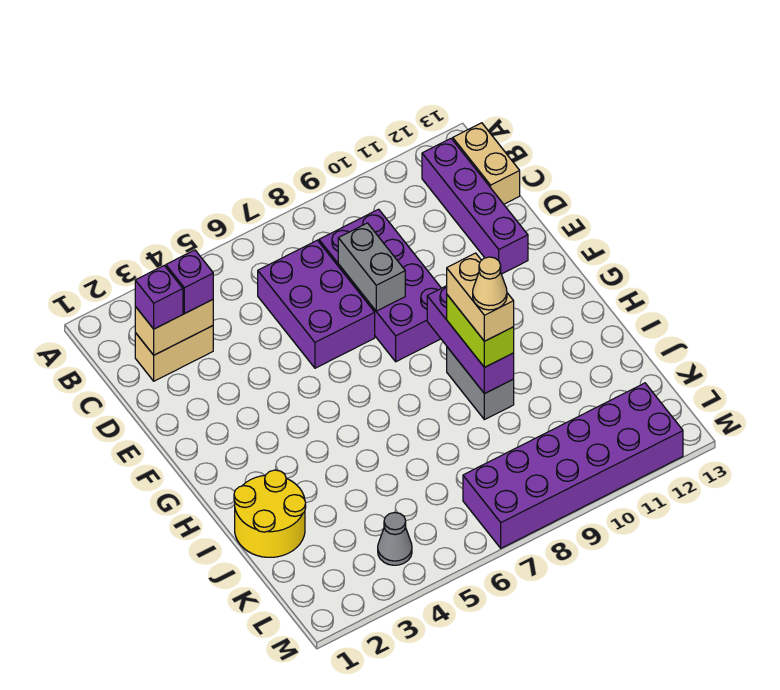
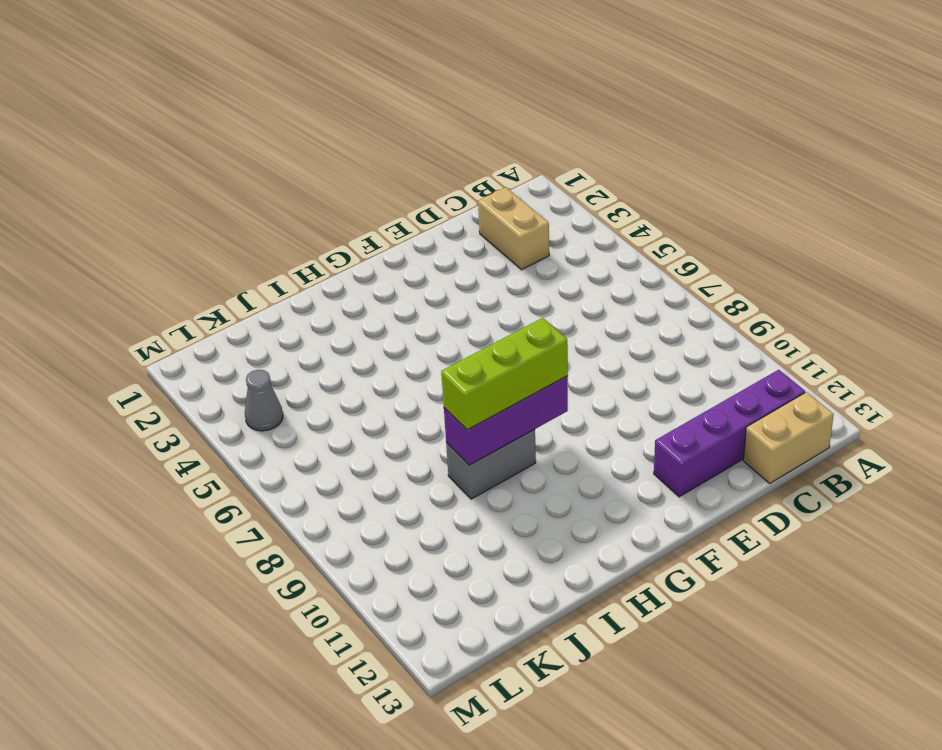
lime brick G9:I9 level 3 -> lime brick H9:I9 level 3
none -> purple brick C6:E7 level 1
none -> purple brick C8:F9 level 1
none -> yellow round brick I1:J2 level 1

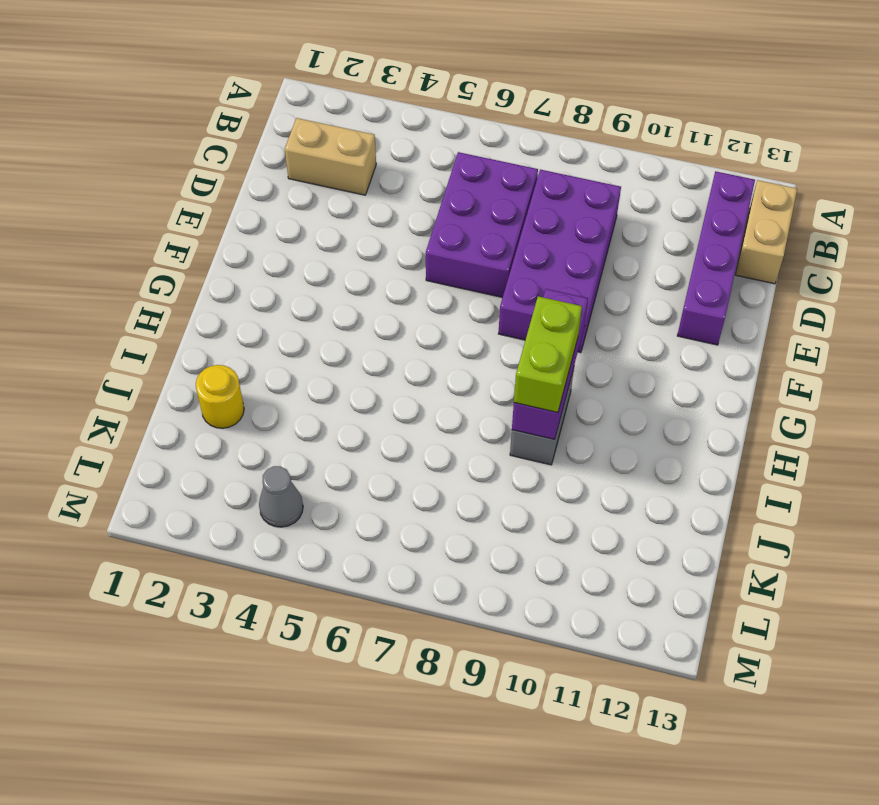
yellow round brick J2 level 1 -> yellow round brick I1:J2 level 1
none -> purple brick L7:M12 level 1
none -> tan brick C2:C3 level 2
none -> grey brick D8:E8 level 2

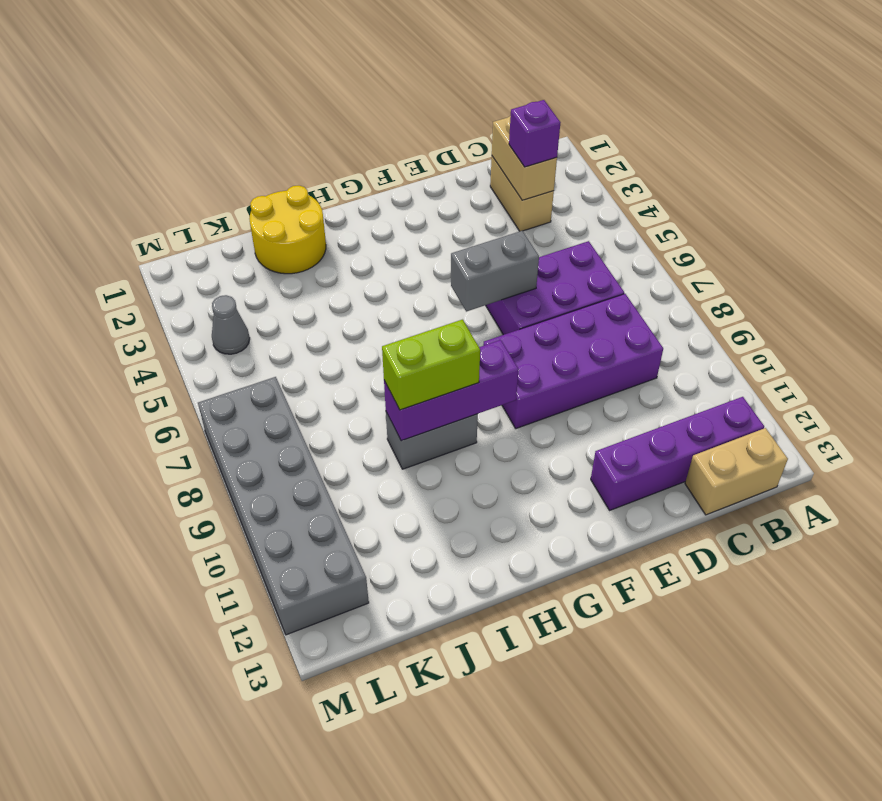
grey brick E6:F6 level 2 -> grey brick D8:E8 level 2
grey brick L7:M12 level 1 -> purple brick L7:M12 level 1
none -> purple brick C2 level 3
none -> tan brick H9:I9 level 4
none -> tan cone I9 level 5

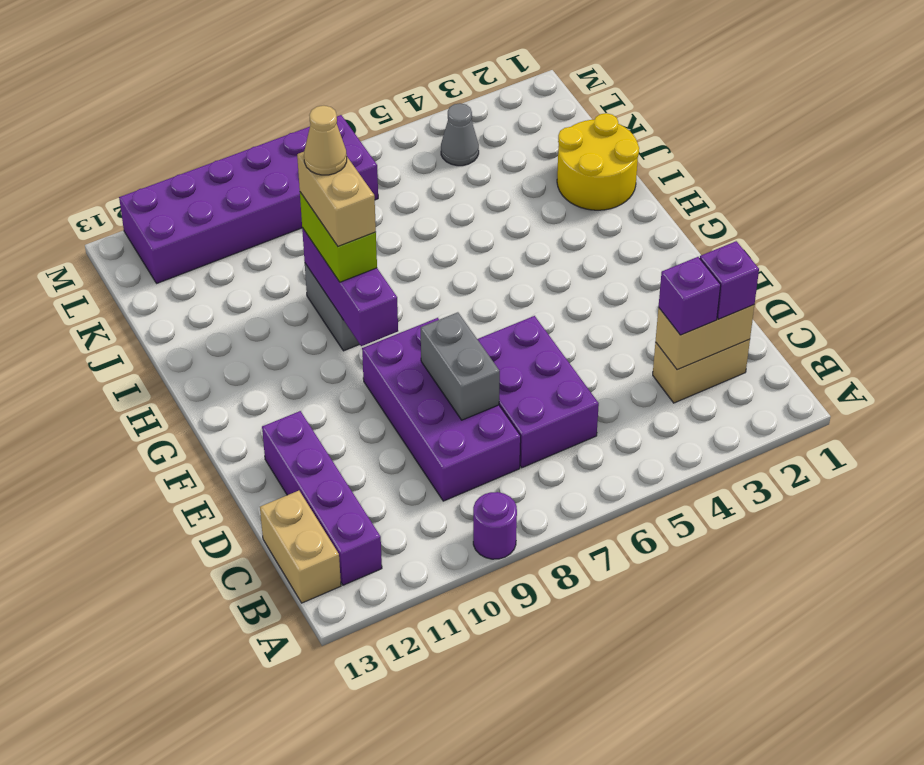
purple round brick A9 level 1 -> none

